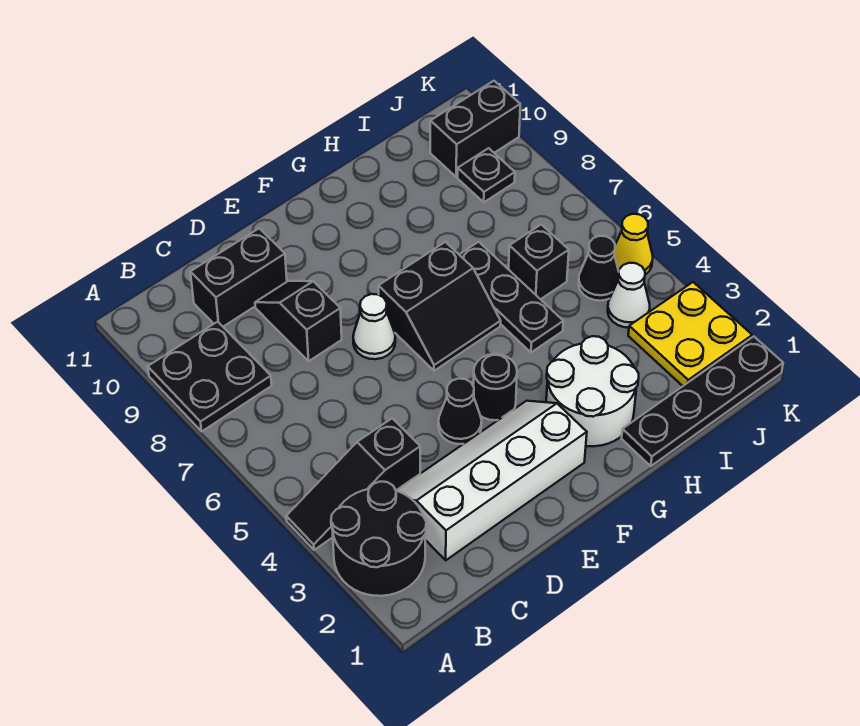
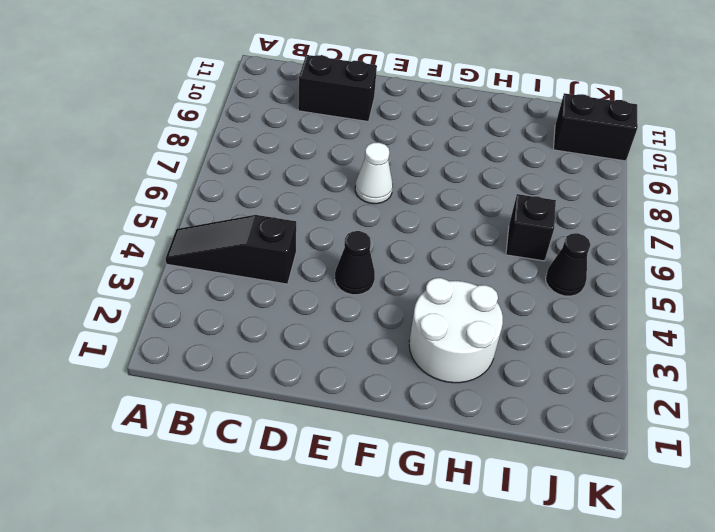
none -> black round brick A2:B3 level 1
none -> black plate A8:B9 level 1
none -> white slope C2:F3 level 1 top 2

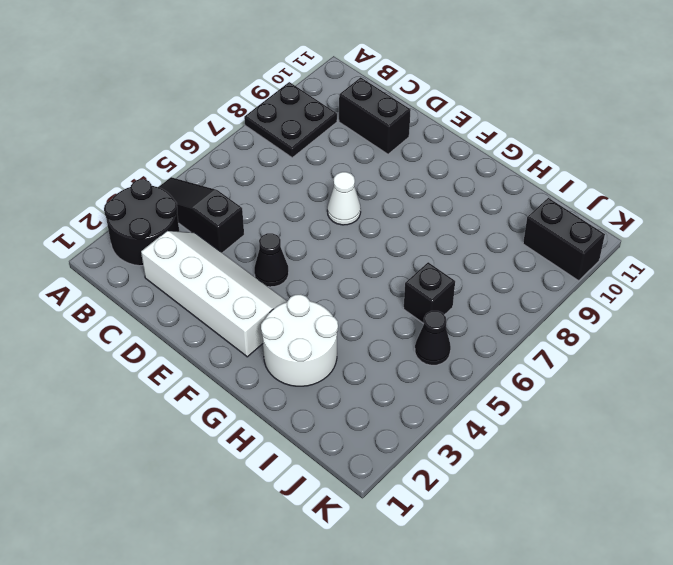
none -> black slope D8:D9 level 1 top 8
none -> black round brick F4 level 1
none -> black slope F6:G7 level 1 top 7

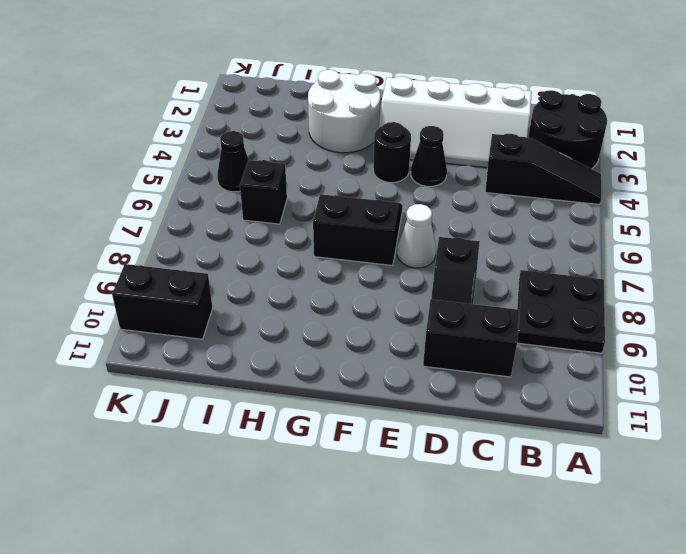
none -> black plate H1:K1 level 1
none -> black plate H5:H7 level 1
none -> yellow plate J2:K3 level 1

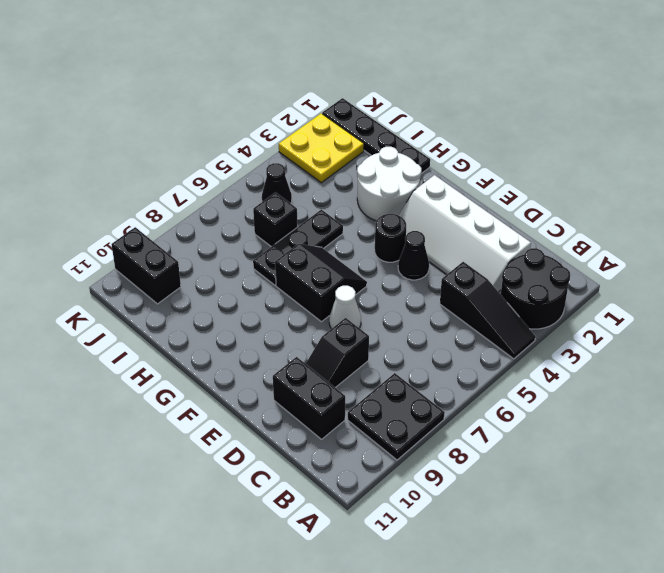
none -> white cone J4 level 1
none -> black plate J9 level 1
none -> yellow cone K5 level 1

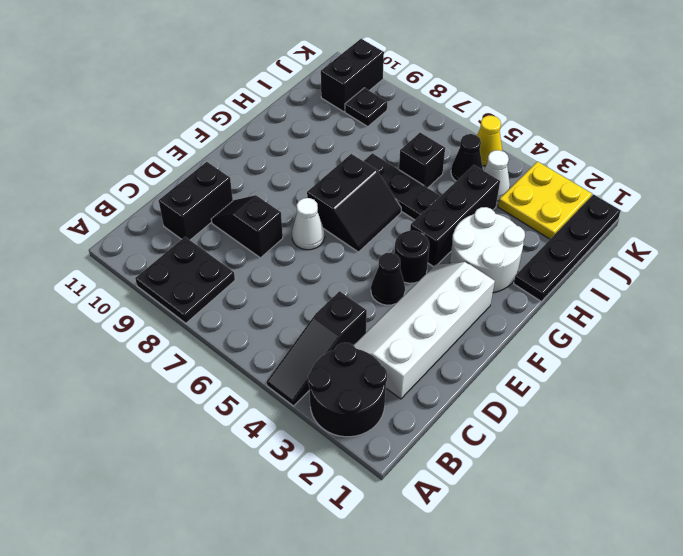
black brick G4:I4 level 1 -> none

